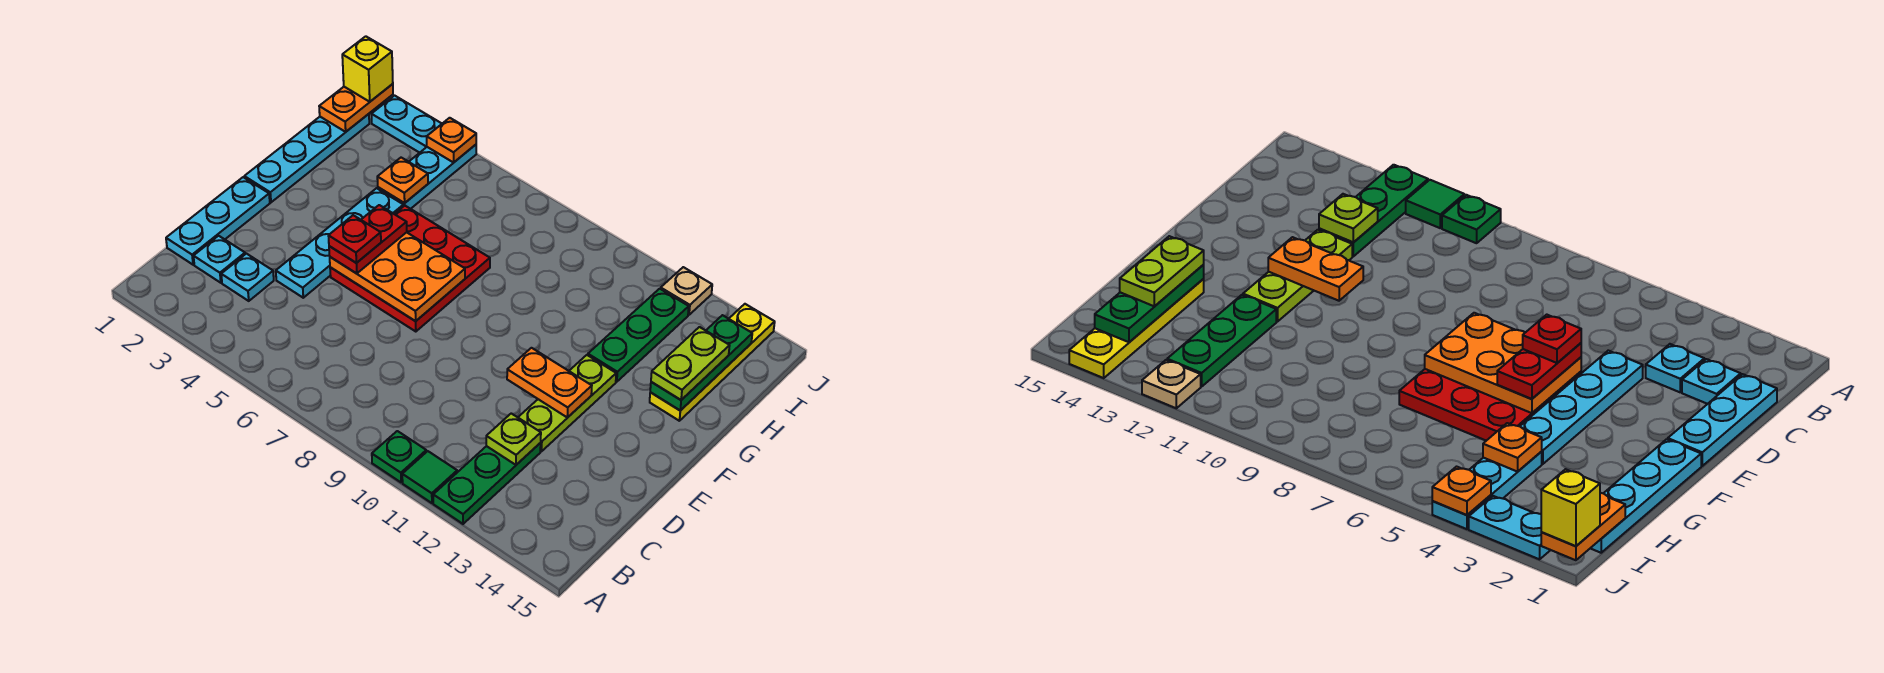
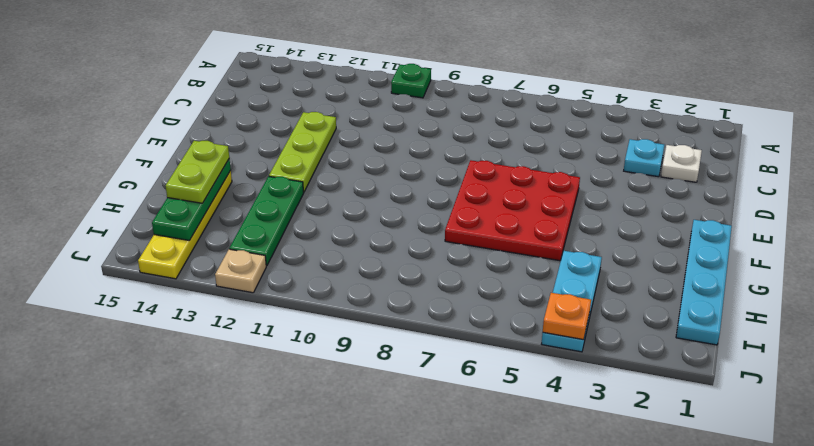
white plate C2 level 1 -> cyan plate C2 level 1
none -> green tile A11 level 1
none -> green plate A12:C12 level 1
none -> cyan plate C1:E1 level 1

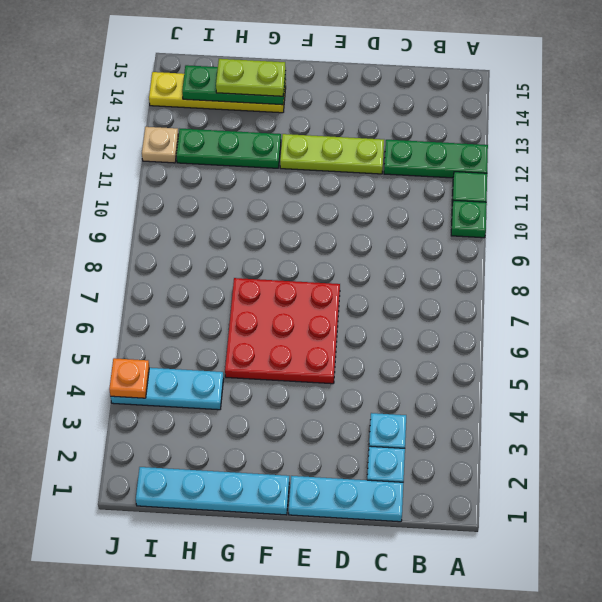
none -> cyan plate D4:G4 level 1
none -> cyan plate J2:J3 level 1
none -> lime plate C12 level 2

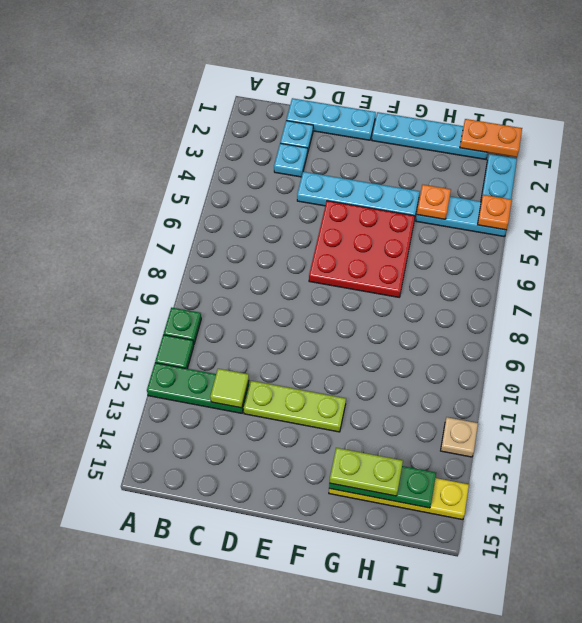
lime tile C12 level 2 -> lime plate C12 level 2
none -> green plate G12:I12 level 1
none -> orange plate E5:F7 level 2
none -> orange plate E11:E12 level 2

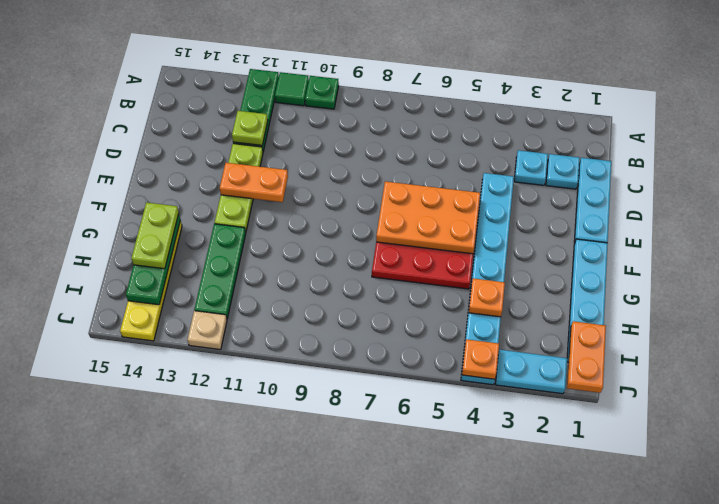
none -> red plate E5:F5 level 3
none -> yellow brick J1 level 3
none -> red plate E5 level 4

